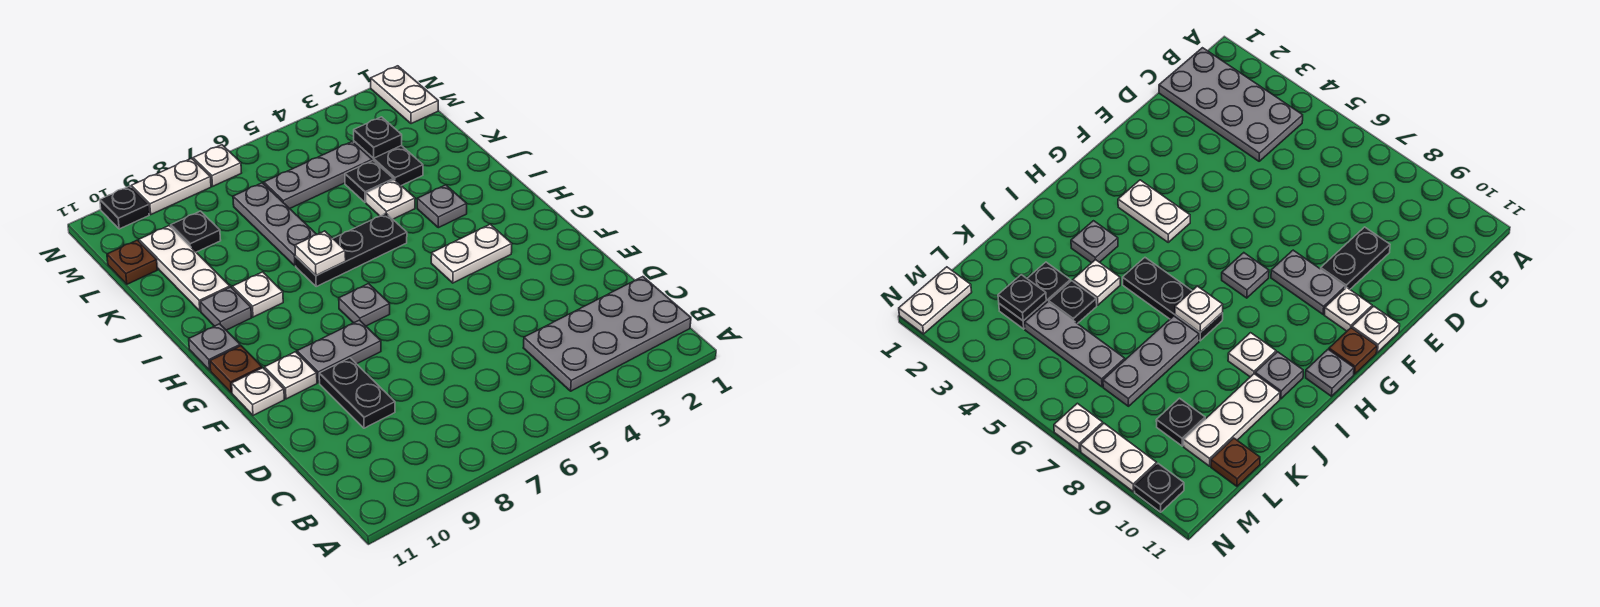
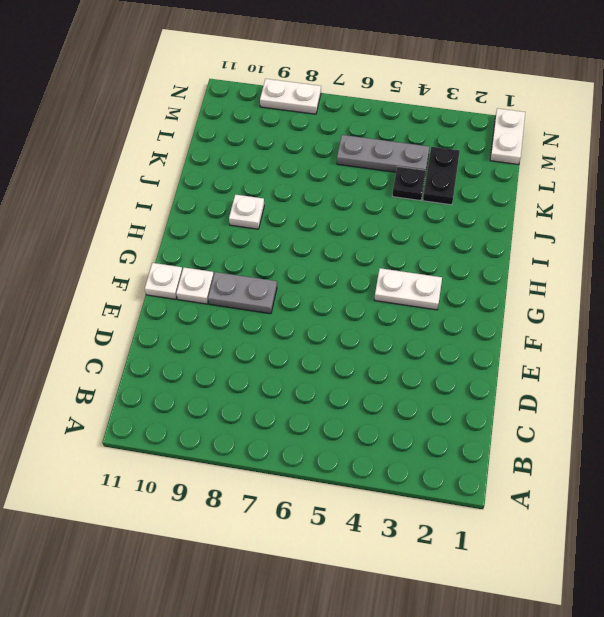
none -> grey plate B1:C4 level 1
none -> black plate D9:E9 level 1
none -> grey plate G7 level 1

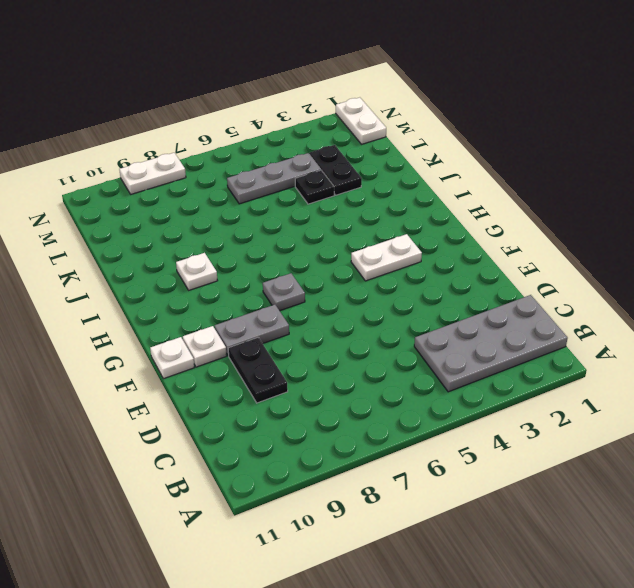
none -> brown plate G11 level 1
none -> grey plate H11 level 1
none -> grey plate I3 level 1

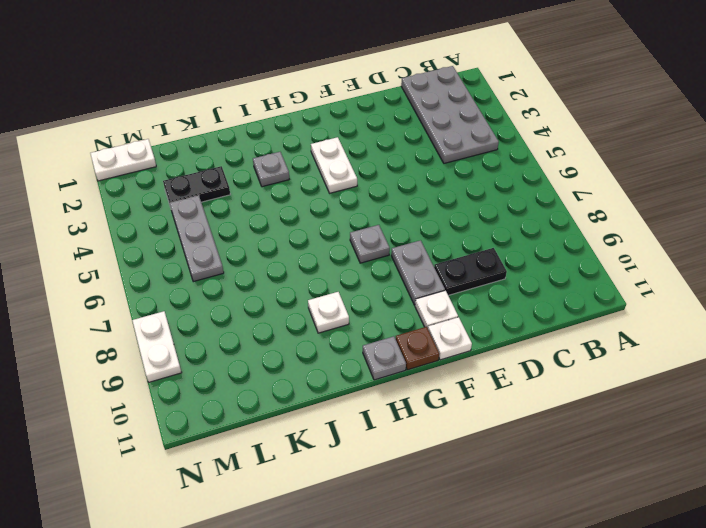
none -> black plate I5:I7 level 1
none -> grey plate I10 level 1
none -> white plate J4 level 1

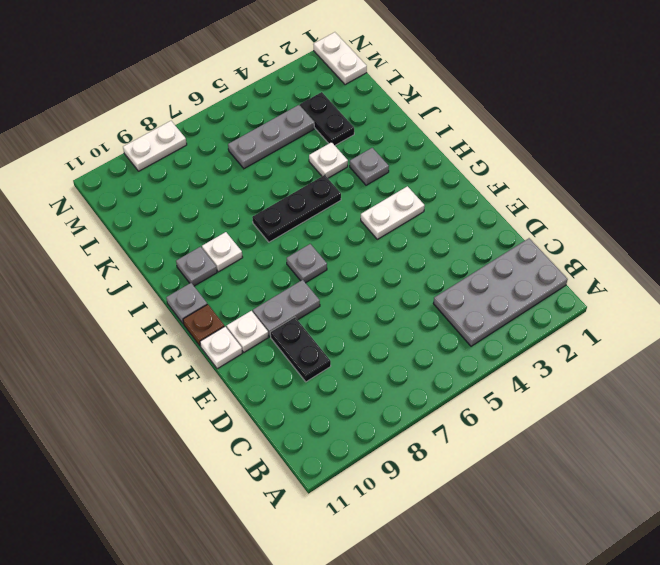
none -> grey plate J7:L7 level 1
none -> white plate J10:L10 level 1
none -> black plate K4 level 1

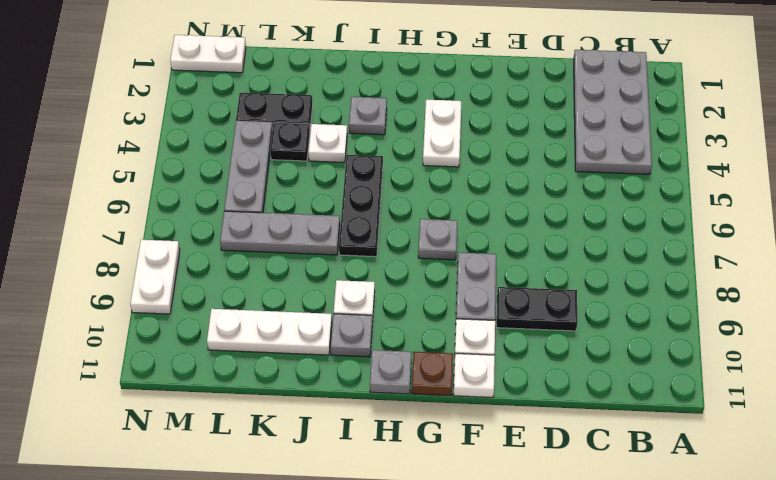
none -> black plate L9 level 1
none -> brown plate L11 level 1
none -> white plate N7 level 1

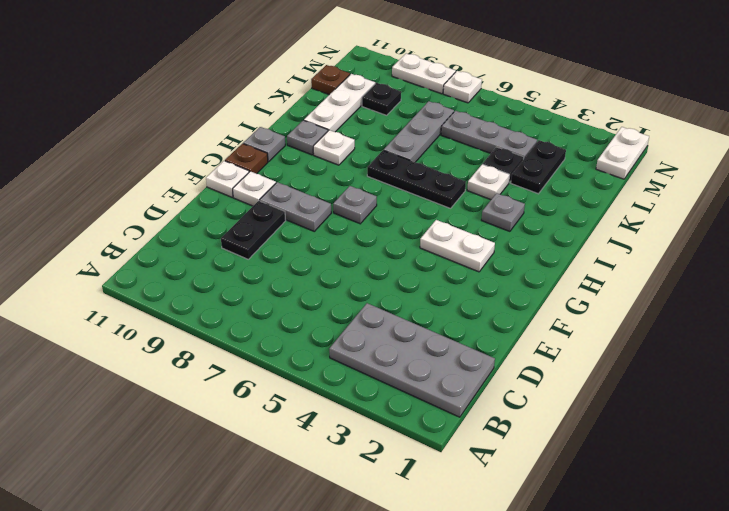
none -> black plate N10 level 1
none -> white plate I7 level 2
none -> black plate L3 level 2

